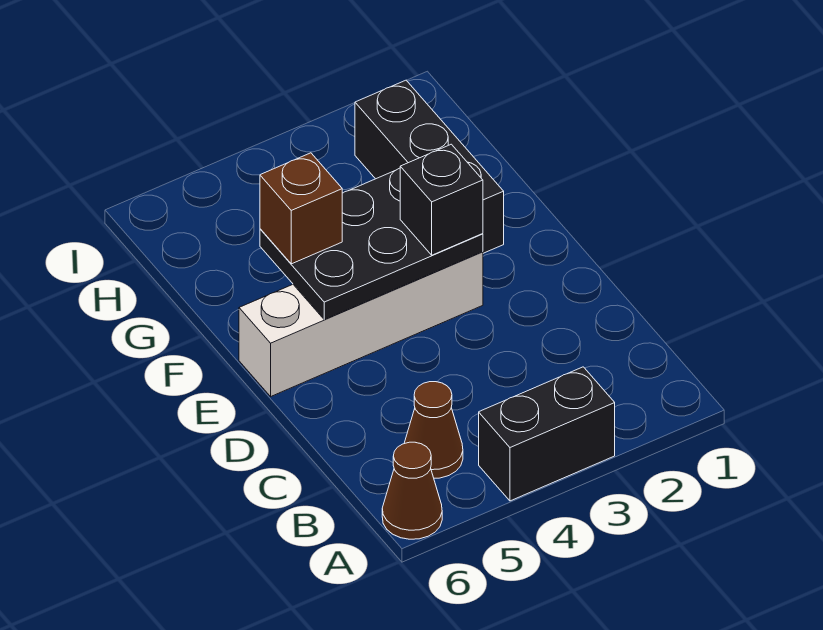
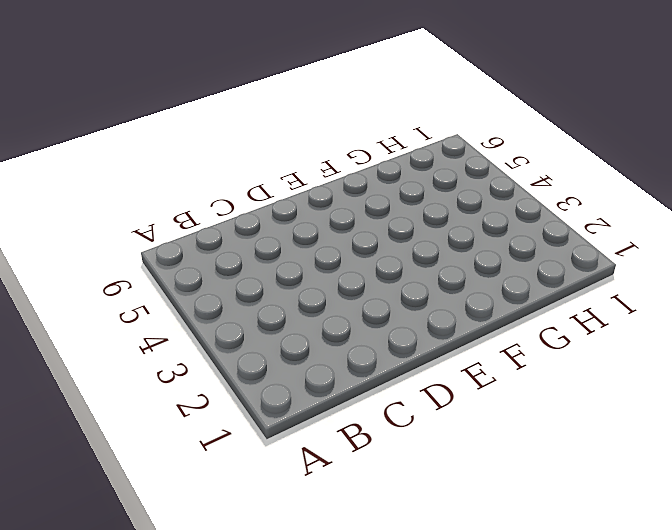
none -> black brick A3:A4 level 1
none -> brown cone A6 level 1

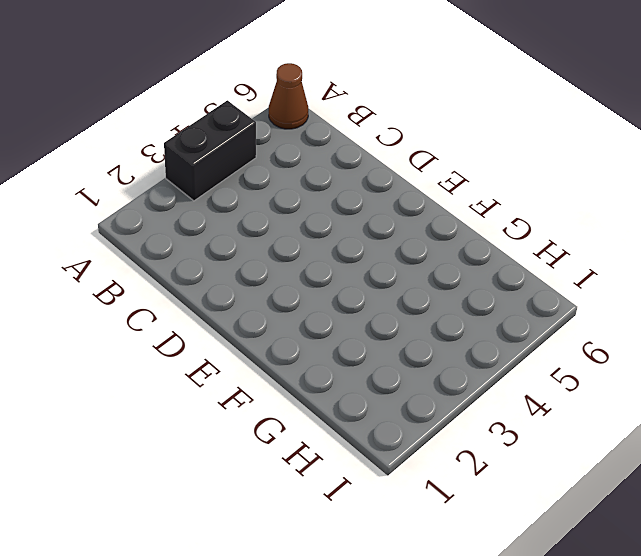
none -> brown cone B5 level 1
none -> white brick E3:E6 level 1

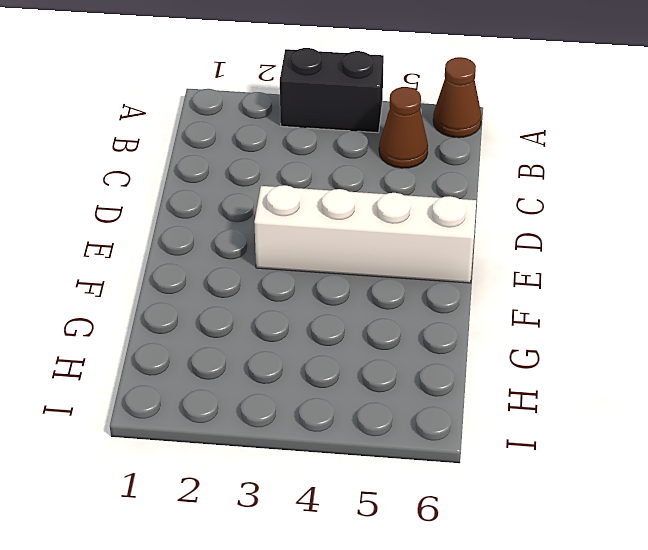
none -> black brick F2:H2 level 1
none -> black plate E3:F5 level 2

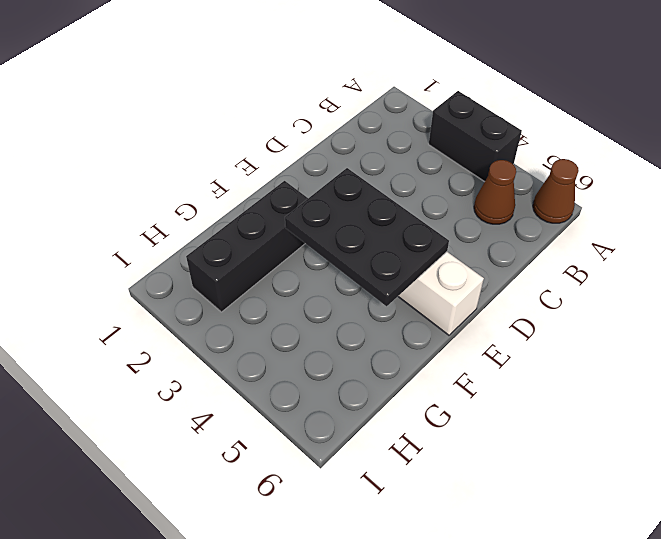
none -> black brick E3 level 3
none -> brown brick F5 level 3

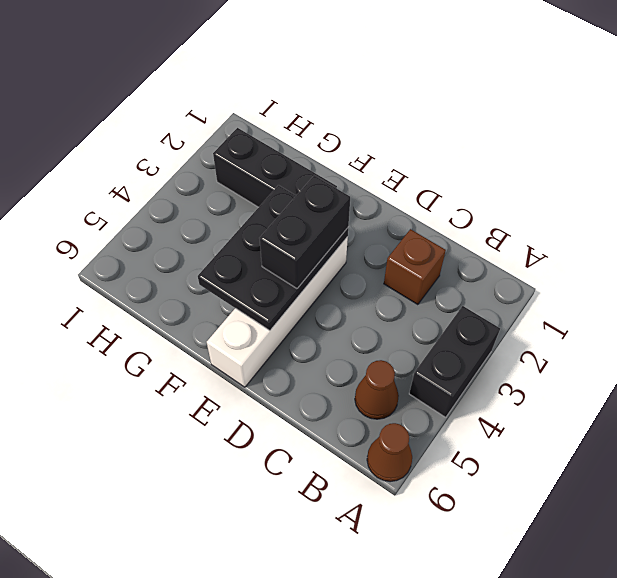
brown brick C2 level 1 -> brown brick F5 level 3
black brick E3:E4 level 3 -> black brick E3 level 3

